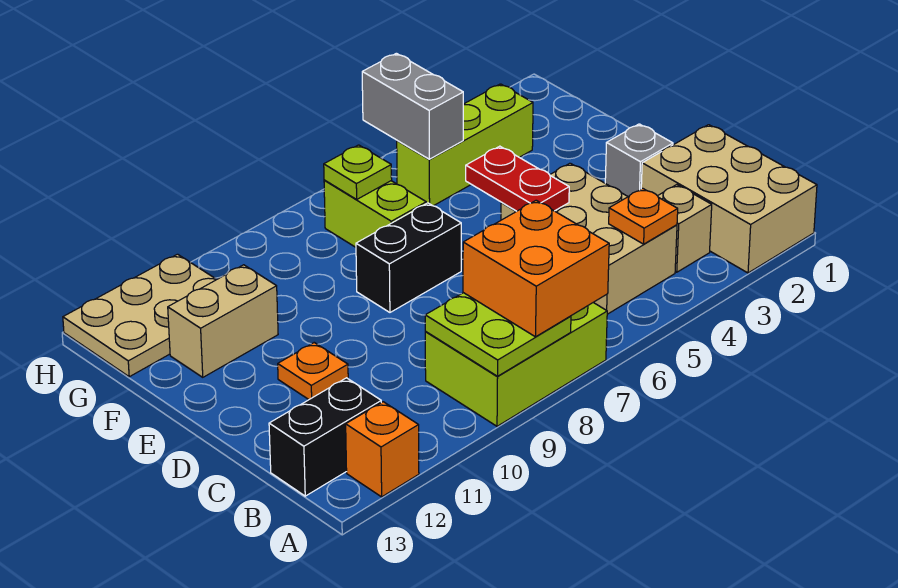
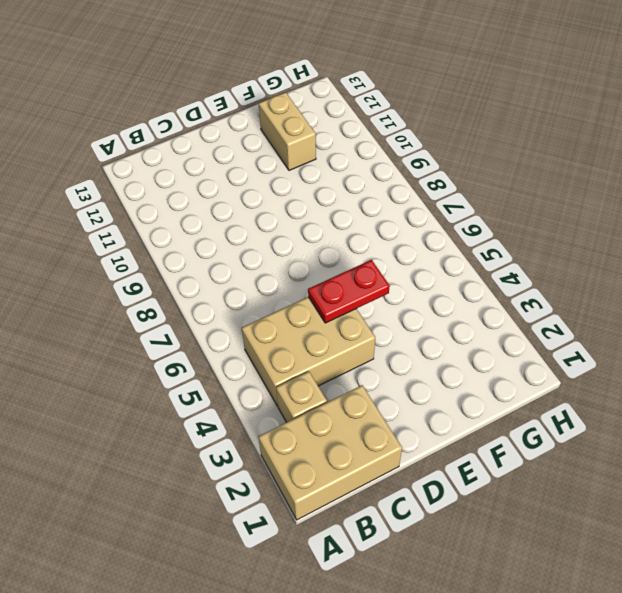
none -> lime brick A7:B9 level 1
none -> orange brick A12 level 1
none -> black brick B12:B13 level 1

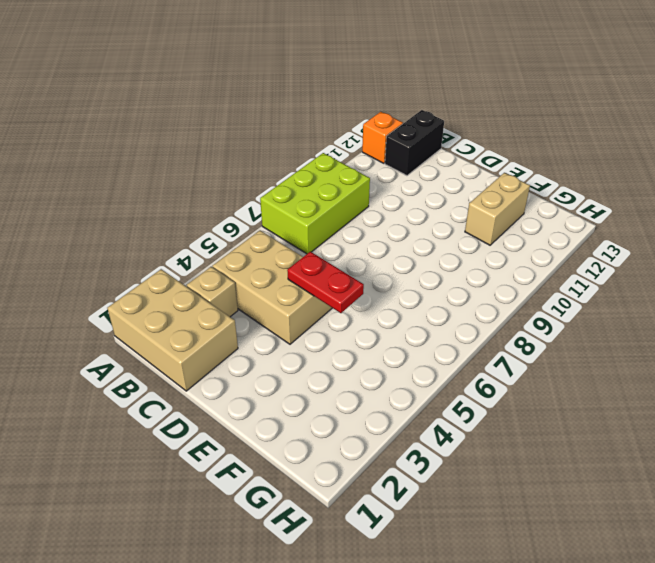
none -> grey brick D2 level 1
none -> orange plate D11 level 1
none -> black brick E7:E8 level 1

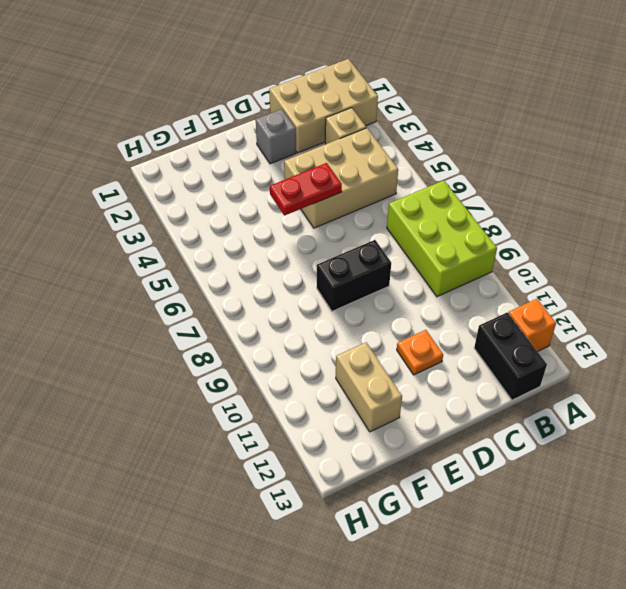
black brick D8:E8 level 1 -> black brick E7:E8 level 1
none -> lime brick F7:G7 level 1
none -> lime brick G3:G5 level 1
none -> tan plate G11:H13 level 1

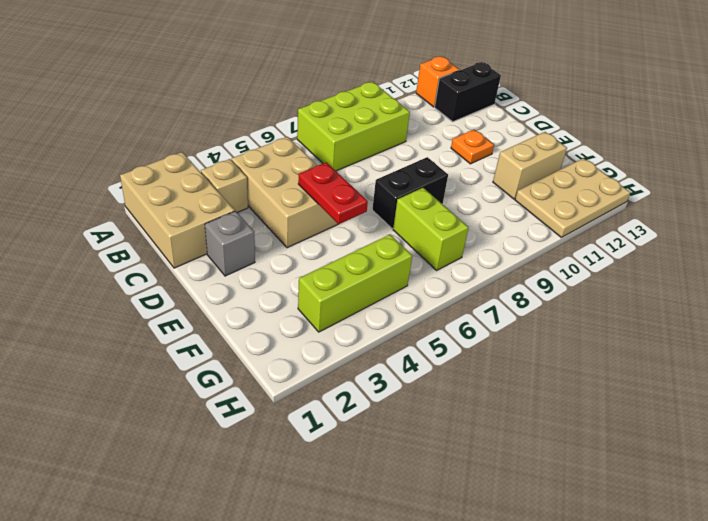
none -> lime plate A8:B9 level 2
none -> orange plate B4 level 2
none -> grey brick G5:H5 level 2

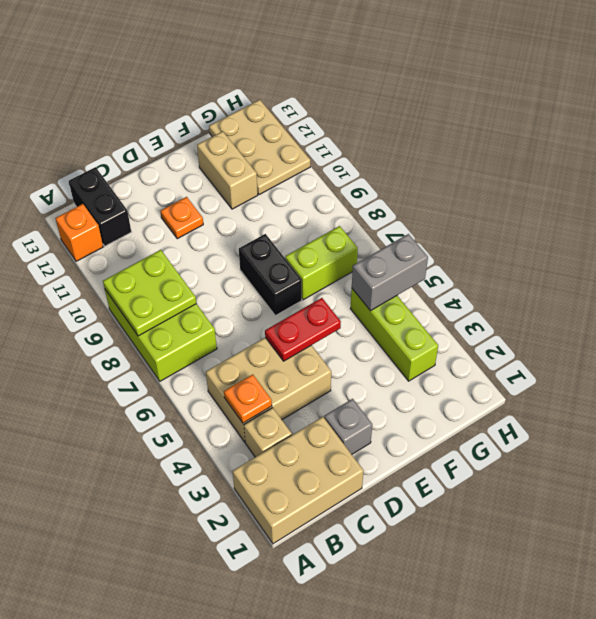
none -> lime plate G7 level 2
none -> orange brick A7:B8 level 3

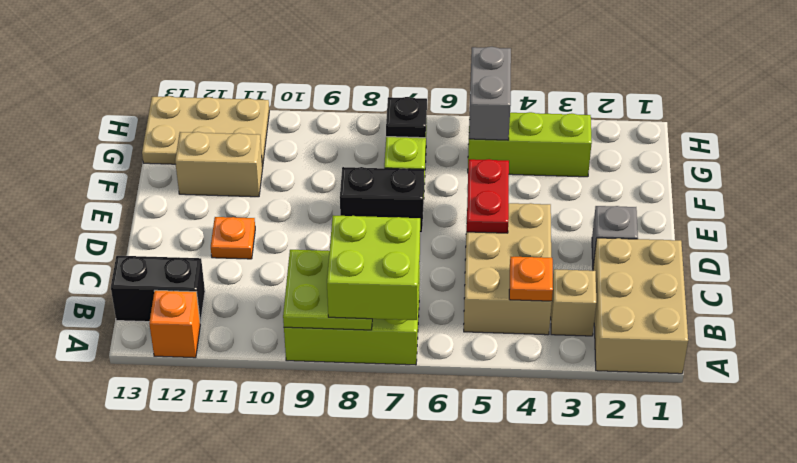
lime brick A7:B8 level 3 -> orange brick A7:B8 level 3
black plate G7 level 2 -> lime plate G7 level 2

